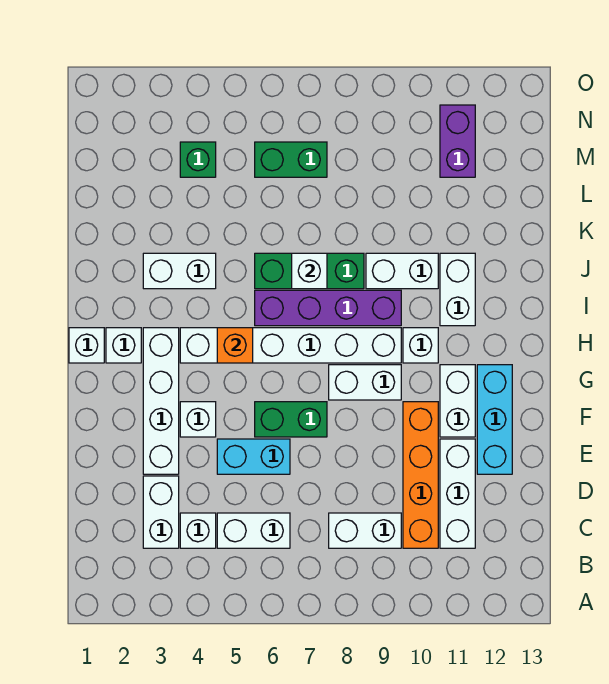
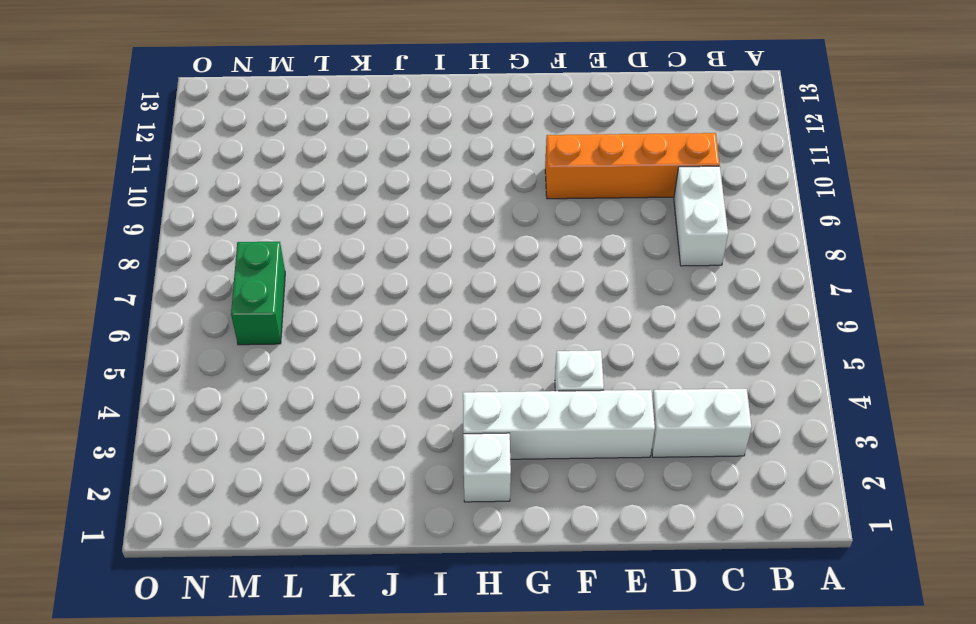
none -> white brick C4 level 1
none -> white brick C5:C6 level 1
none -> white brick C11:E11 level 1

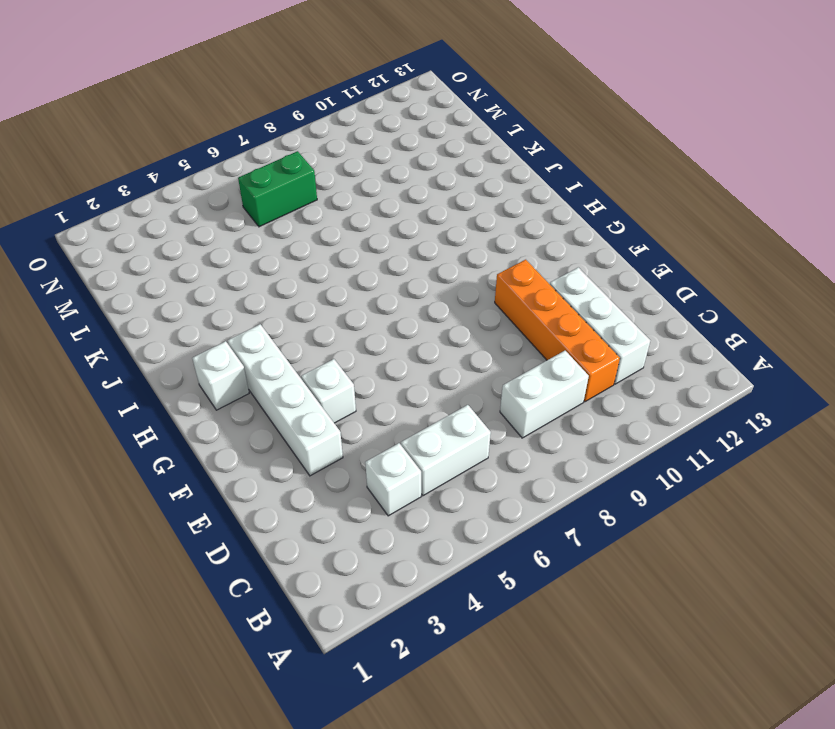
none -> white brick C3:D3 level 1
none -> cyan brick E5:E6 level 1
none -> cyan brick E12:G12 level 1

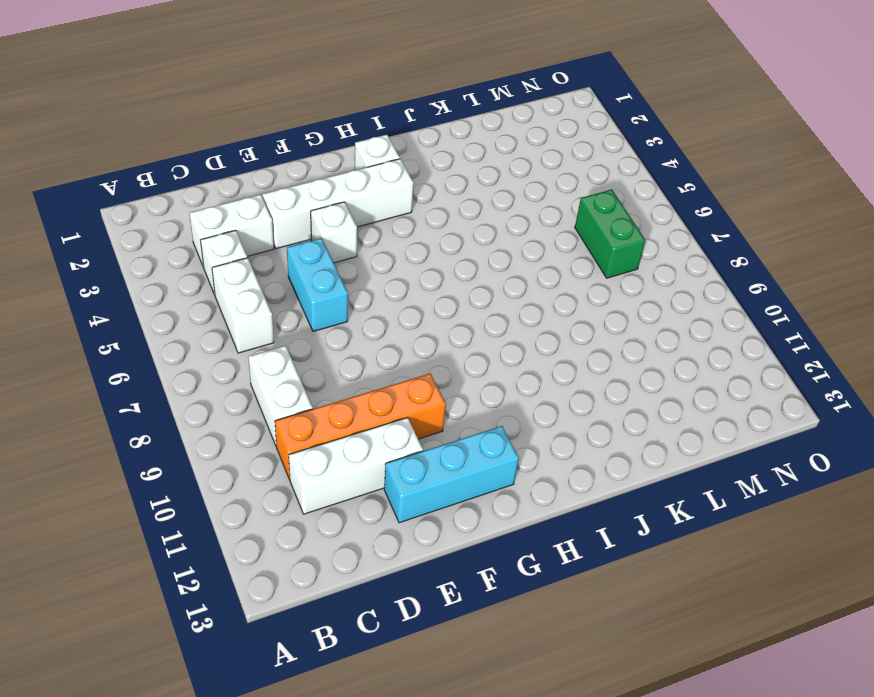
none -> green brick F6:F7 level 1
none -> white brick F11:G11 level 1
none -> white brick G8:G9 level 1

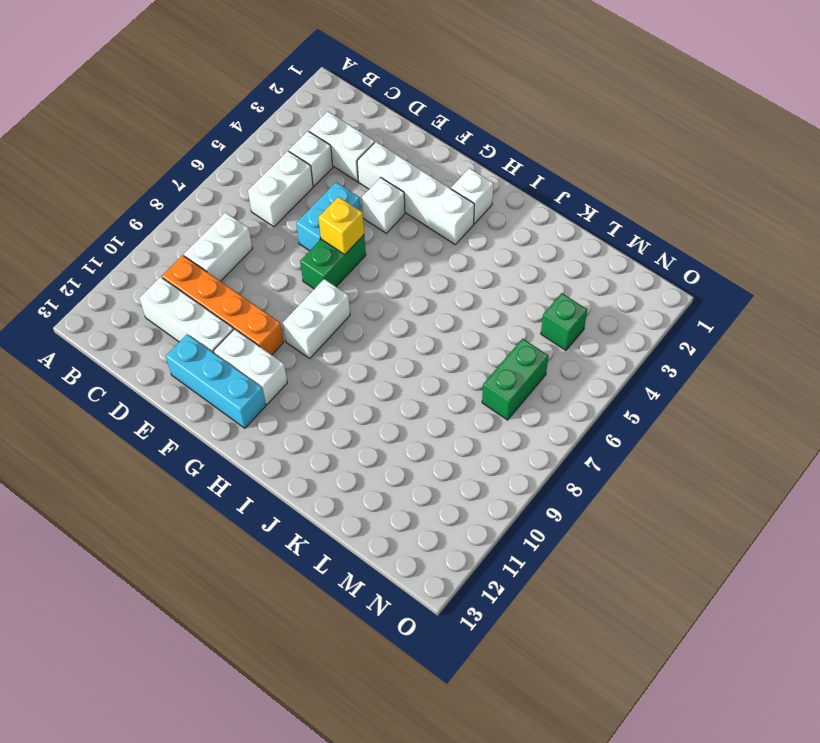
yellow brick F6 level 2 -> none
none -> white brick H1 level 1
none -> white brick H4:H9 level 1
none -> white brick H10 level 1

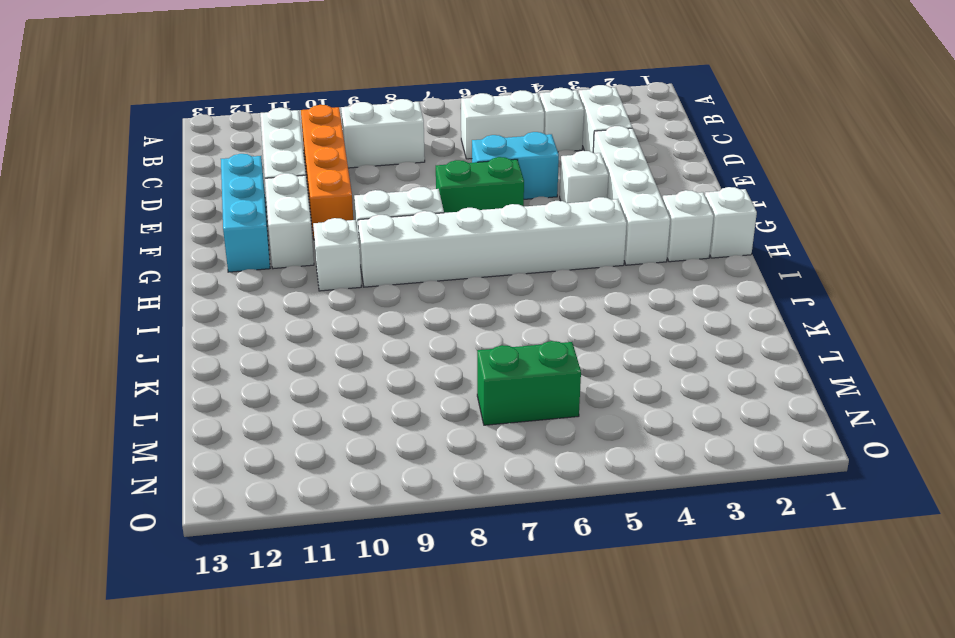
none -> purple brick I6:I9 level 1
none -> white brick I11:J11 level 1
none -> white brick J3:J4 level 1

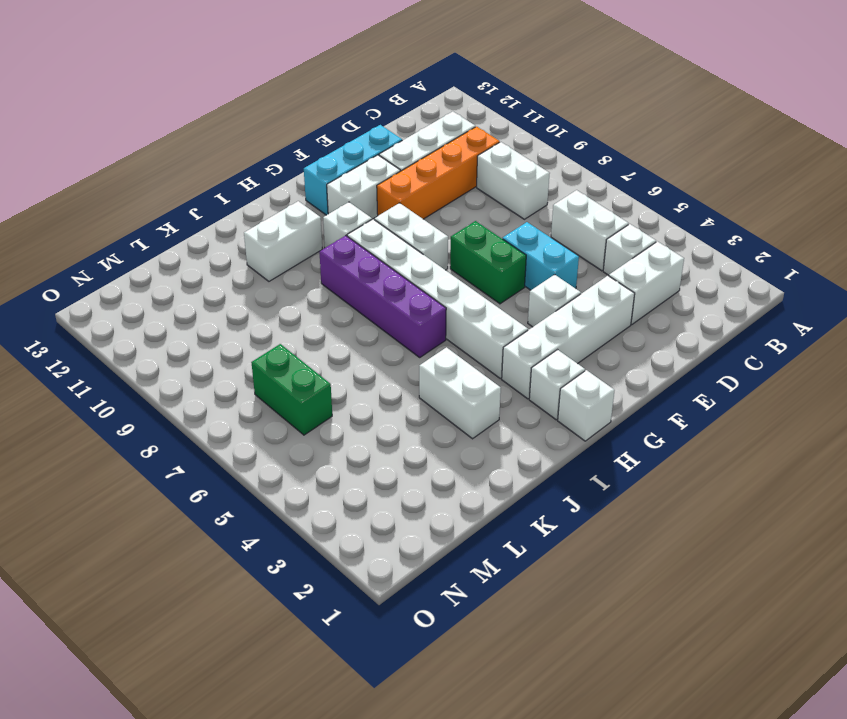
none -> green brick J6:J8 level 1
none -> white brick J9:J10 level 1
none -> green brick M4 level 1

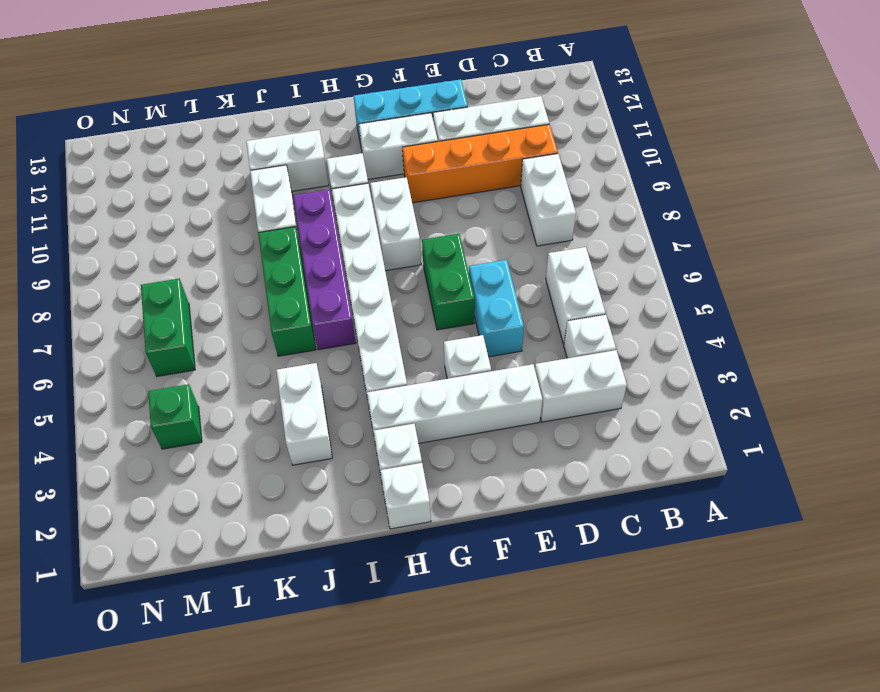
none -> purple brick M11:N11 level 1
none -> orange brick H5 level 2
none -> white brick J7 level 2

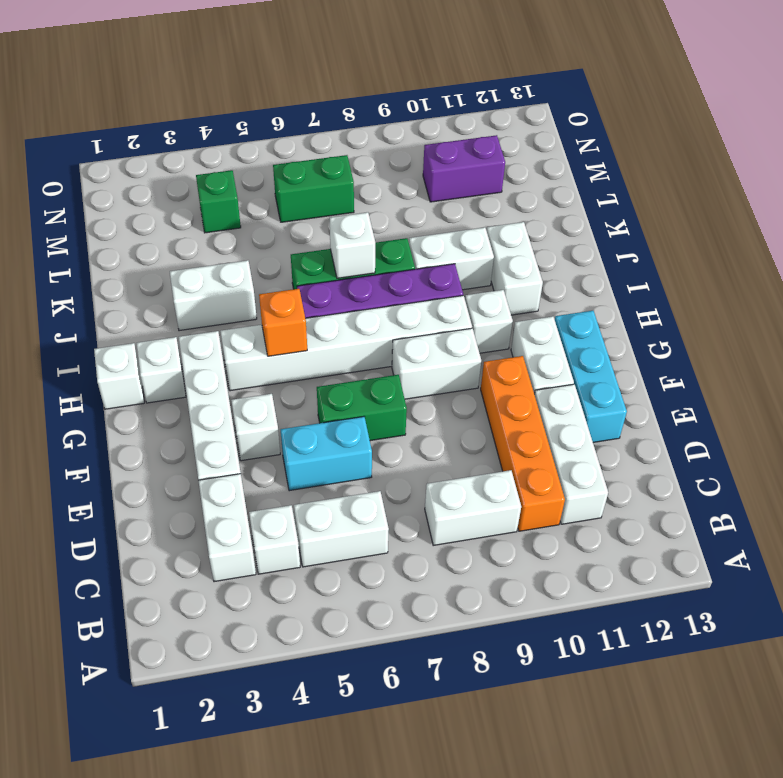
purple brick M10:M11 level 1 -> purple brick M11:N11 level 1

